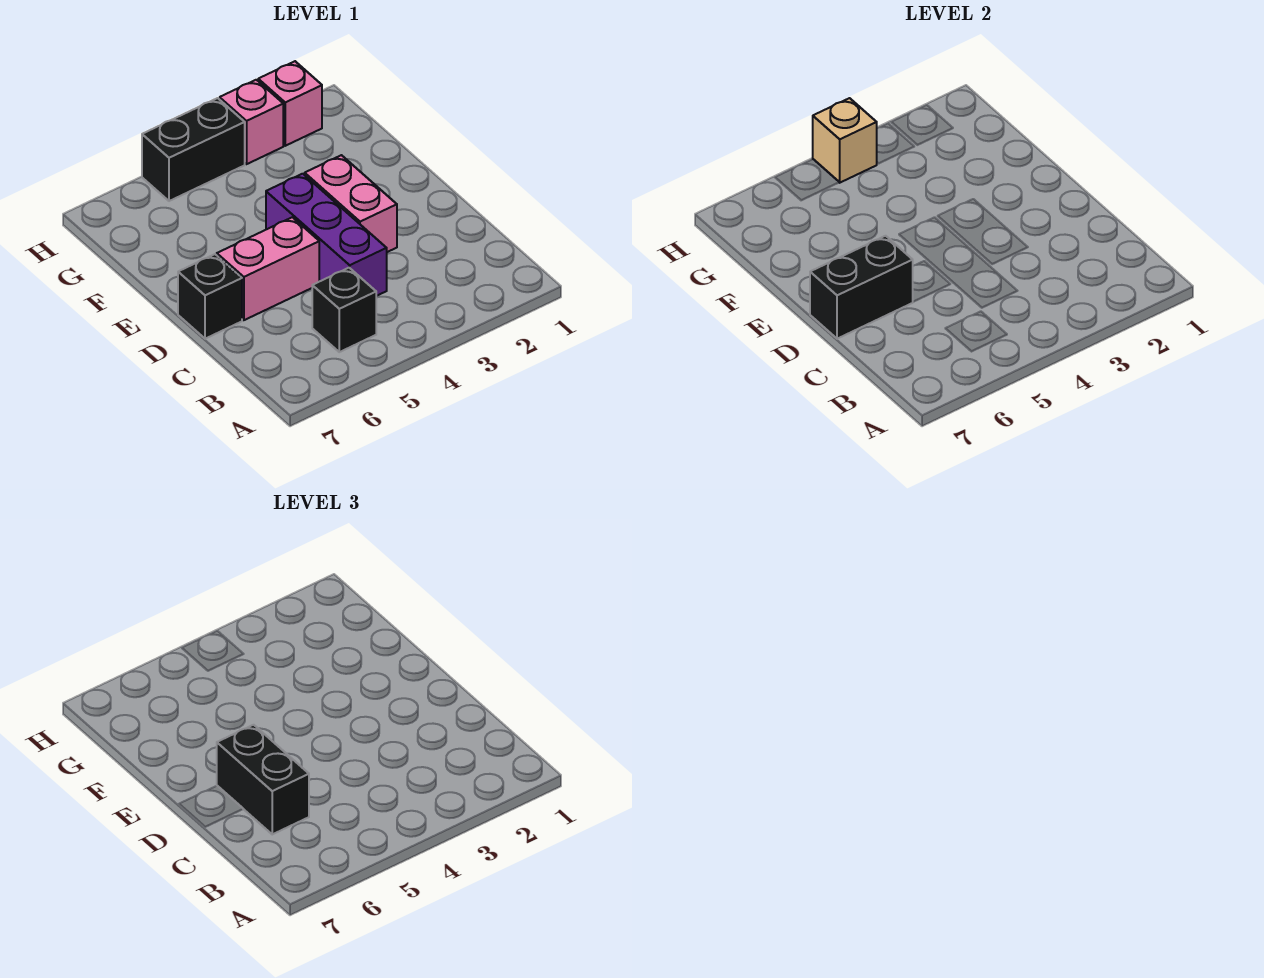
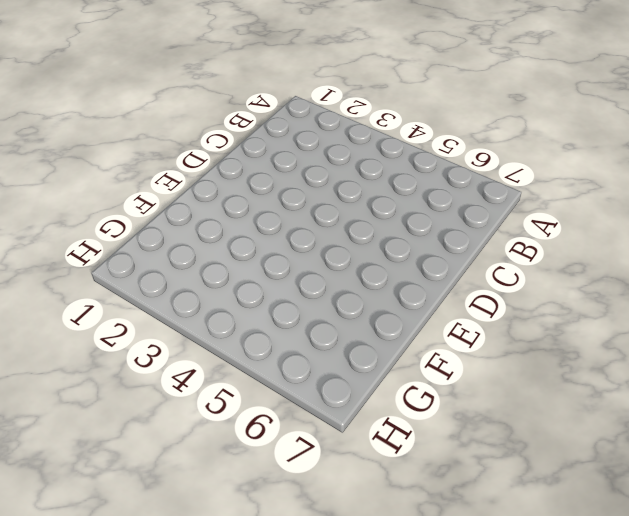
none -> black brick B5 level 1
none -> purple brick C4:E4 level 1

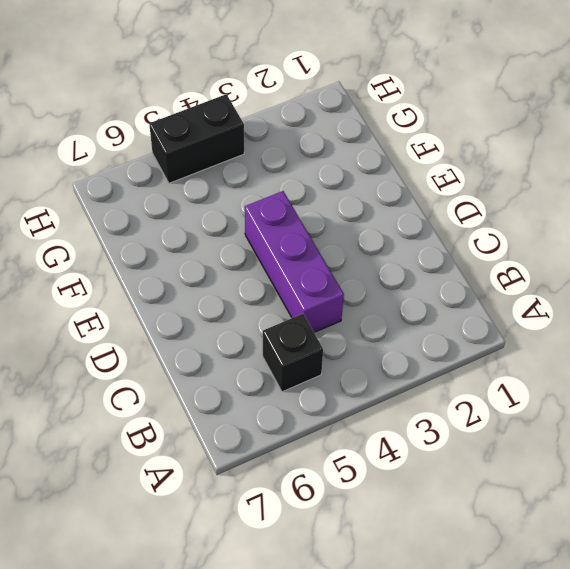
none -> pink brick D3:E3 level 1
none -> pink brick D5:D6 level 1

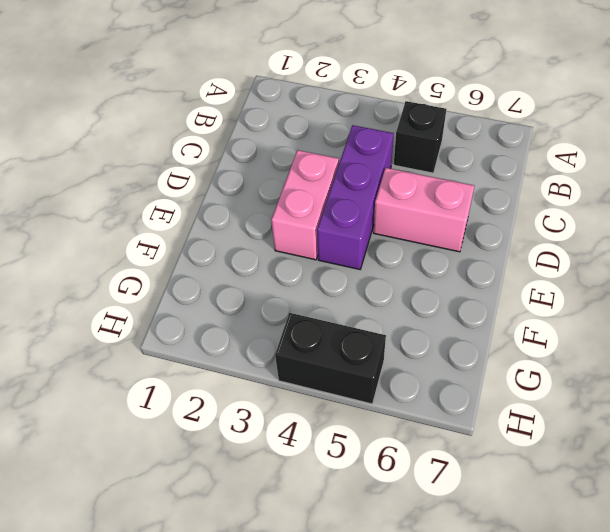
none -> black brick D7 level 1
none -> pink brick H2 level 1

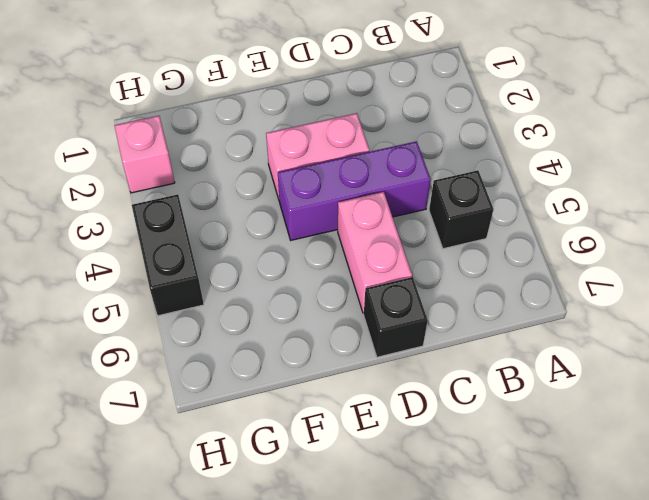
none -> pink brick H3 level 1
none -> black brick D6:D7 level 2

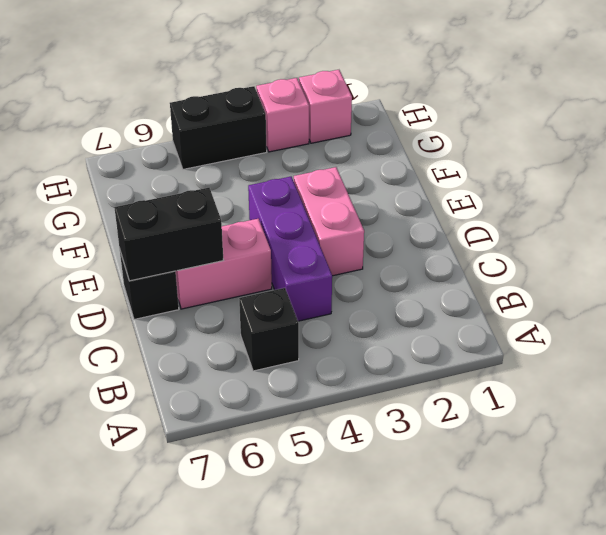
none -> tan brick H4 level 2
none -> black brick C6:D6 level 3

